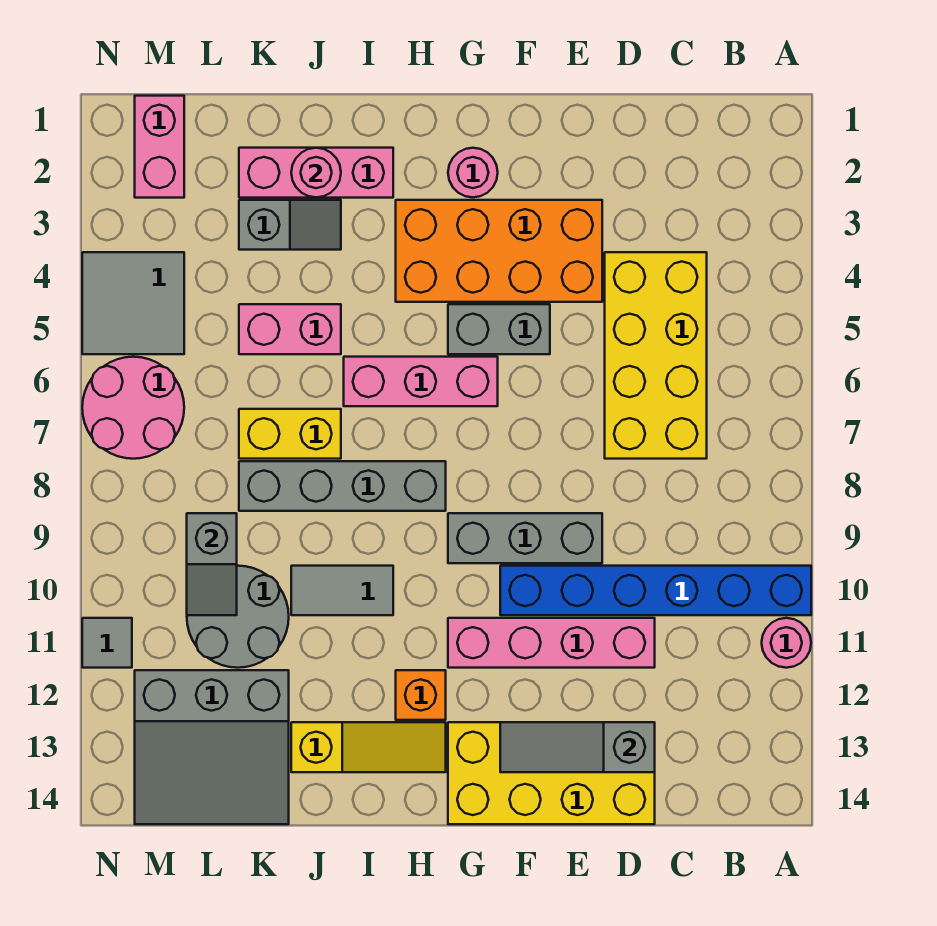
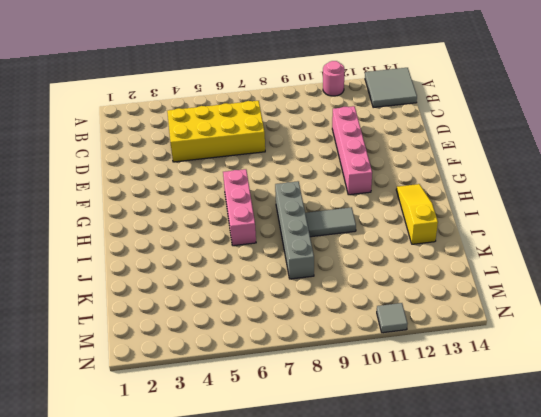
grey tile A13:B14 level 1 -> grey tile M4:N5 level 1
grey tile I9:I10 level 1 -> grey tile I10:J10 level 1
none -> blue brick A10:F10 level 1
none -> yellow brick D13:G14 level 1
none -> orange brick E3:H4 level 1

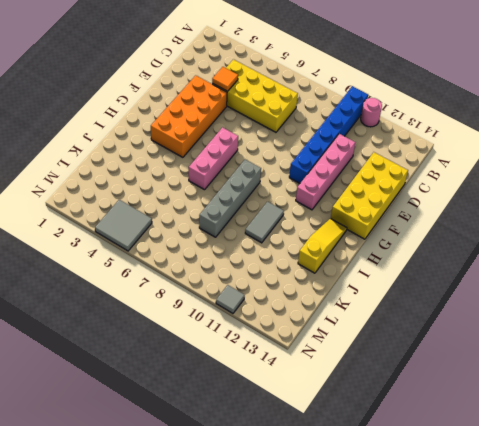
orange tile D4 level 2 -> none
none -> grey brick E9:G9 level 1
none -> grey brick F5:G5 level 1
none -> pink round brick G2 level 1

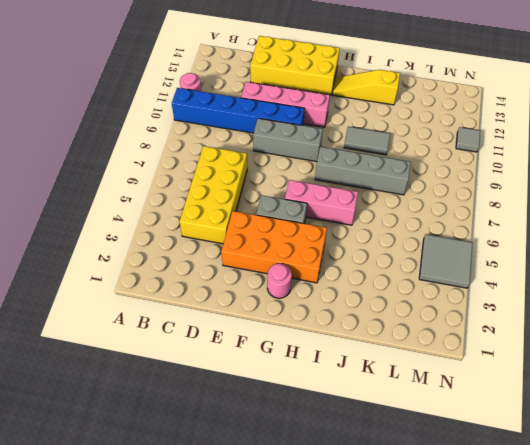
none -> orange brick H12 level 1
none -> pink brick I2:K2 level 1
none -> grey slope J3:K3 level 1 top K

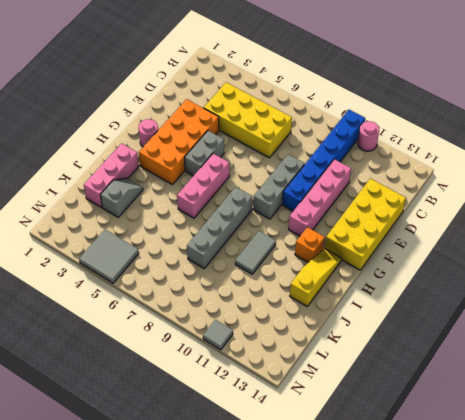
none -> pink brick J5:K5 level 1
none -> yellow brick J7:K7 level 1
none -> grey round brick K10:L11 level 1

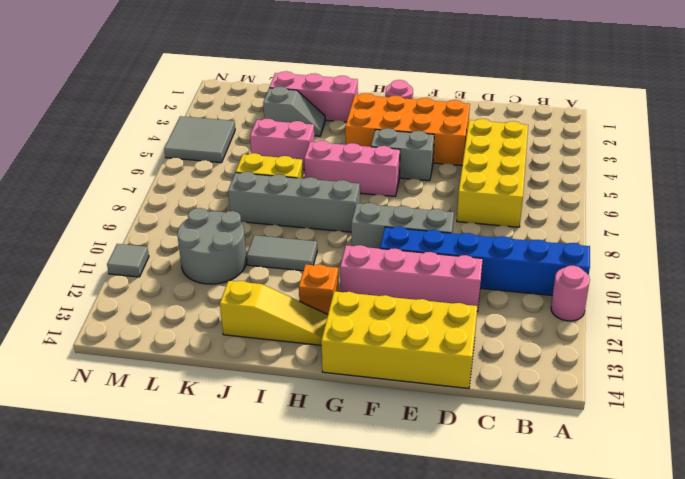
none -> grey slope K12:M14 level 1 top 12
none -> pink brick M1:M2 level 1
none -> pink round brick M6:N7 level 1

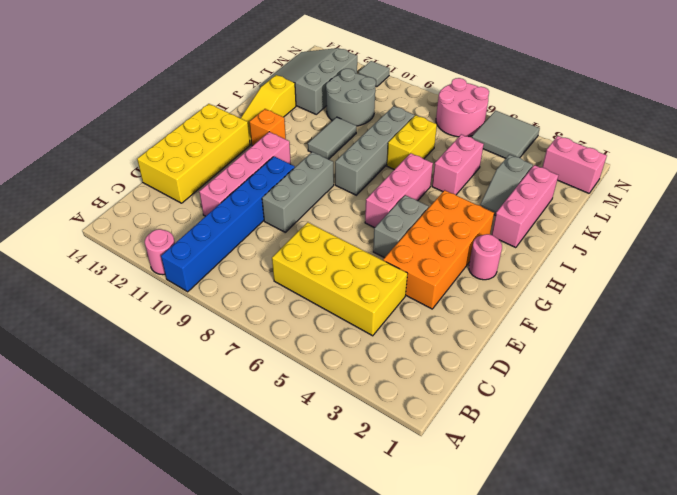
none -> grey slope D13:F13 level 2 top D
none -> pink round brick J2 level 2
none -> grey slope L9:L10 level 2 top 9

